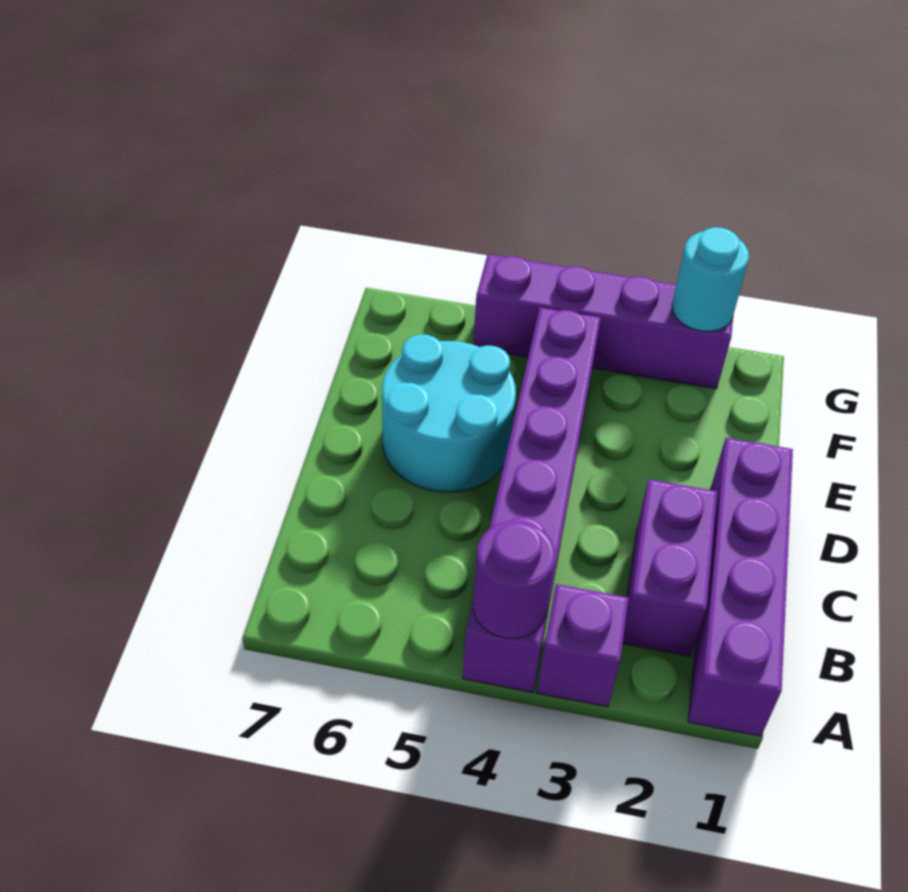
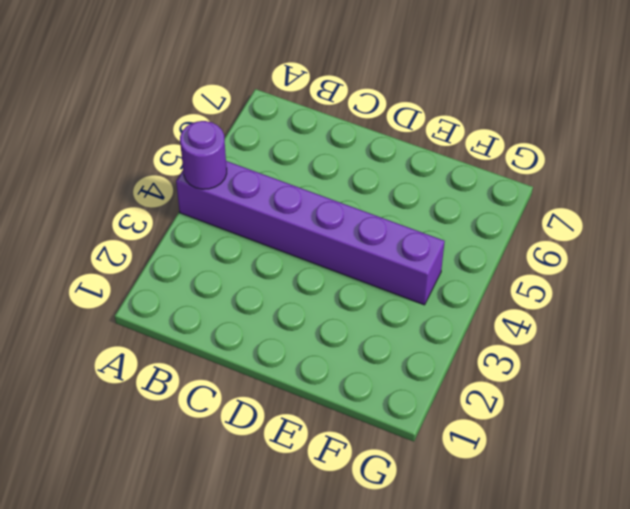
none -> purple brick A1:D1 level 1
none -> purple brick A3 level 1

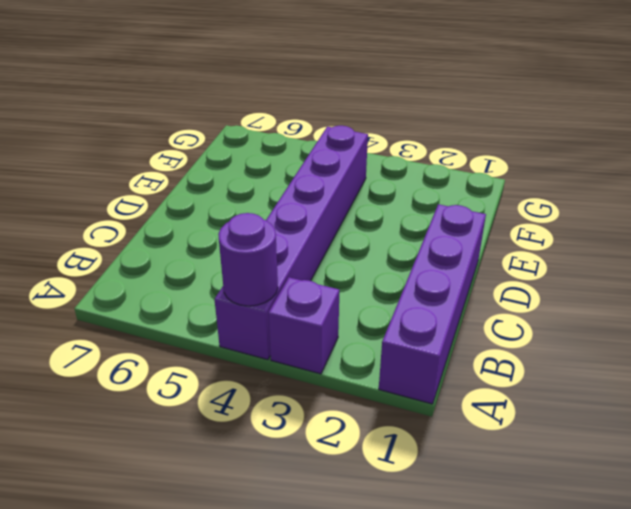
none -> purple brick B2:C2 level 1
none -> cyan round brick D5:E6 level 1

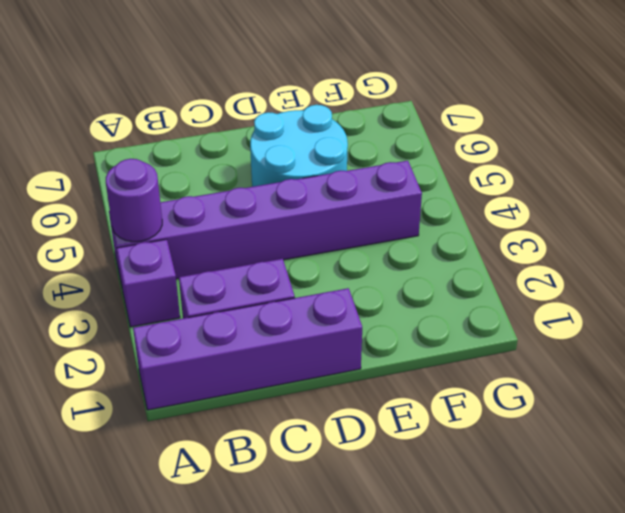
none -> purple brick G2:G5 level 1
none -> cyan round brick G2 level 2

